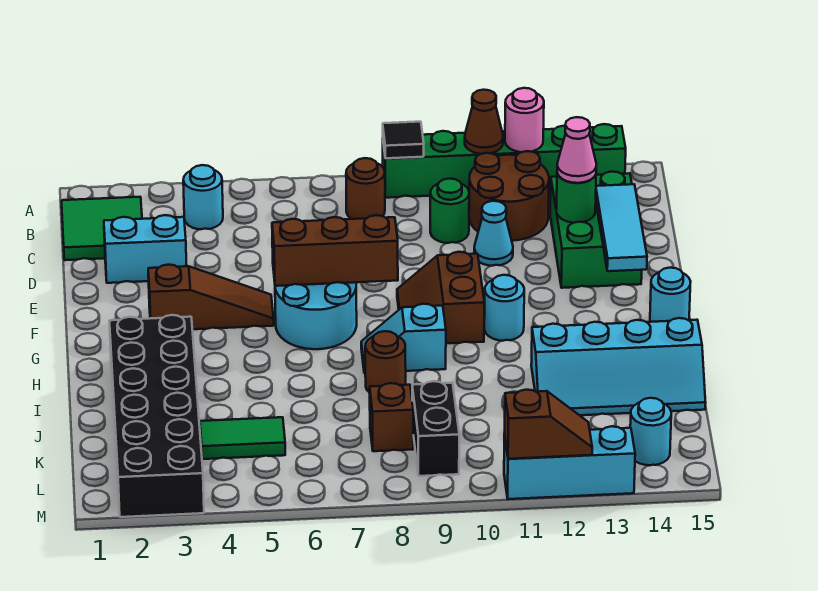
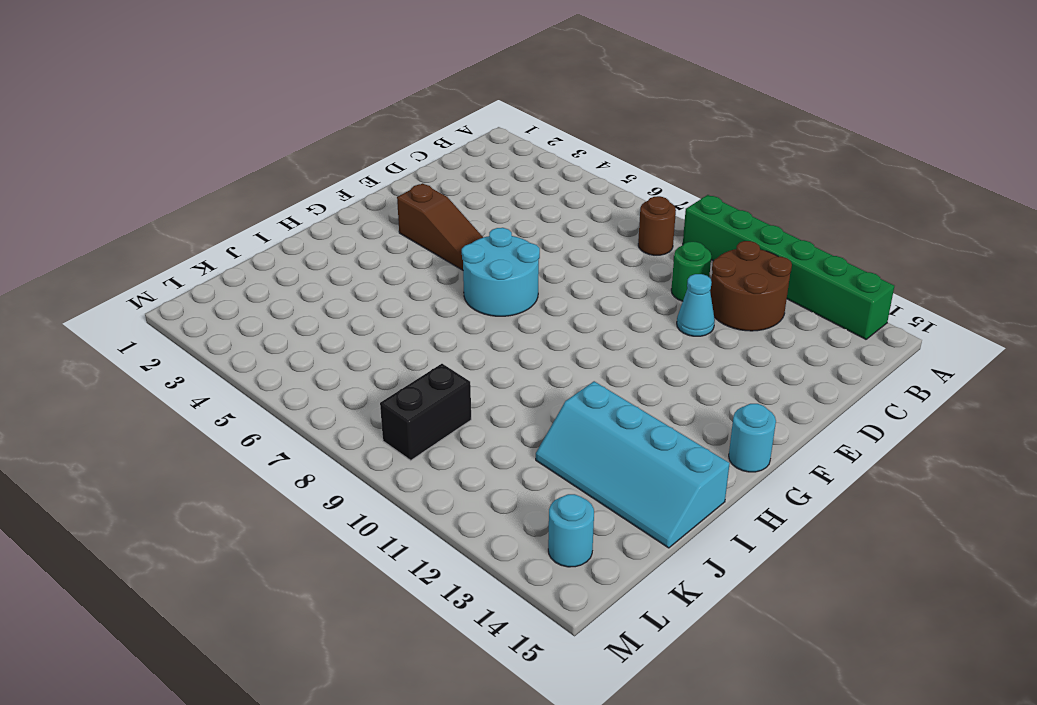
none -> green tile B1:C2 level 1
none -> cyan round brick B4 level 1
none -> green brick C13:E14 level 1
none -> cyan brick D2:D3 level 1

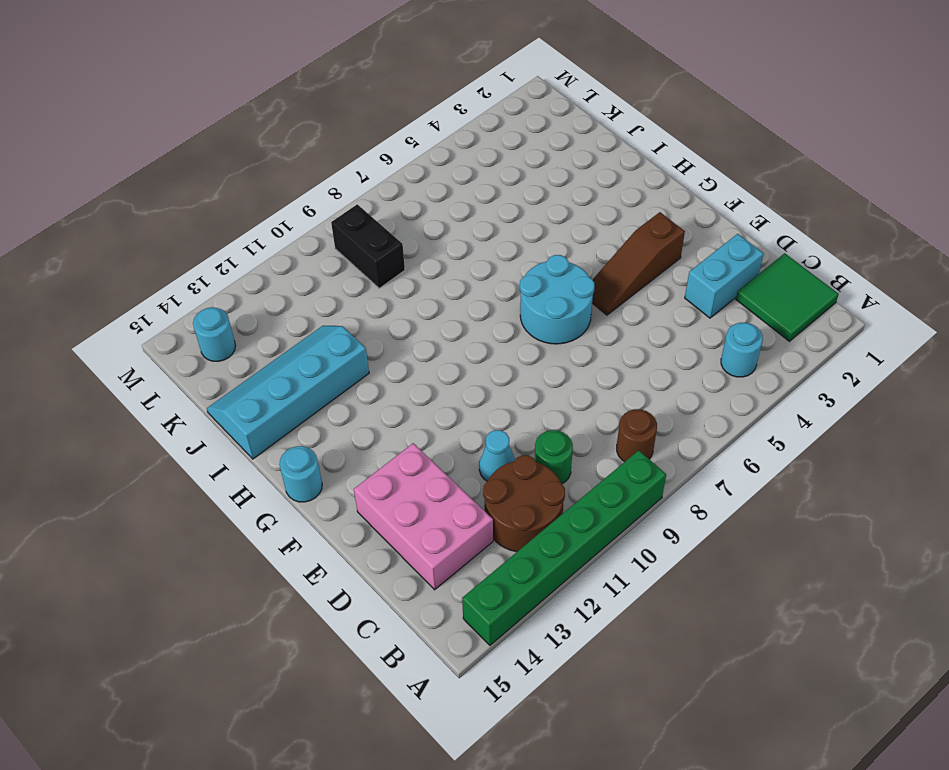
pink brick C13:E14 level 1 -> green brick C13:E14 level 1
none -> brown slope F9:G10 level 1 top 10
none -> cyan round brick G11 level 1
none -> black brick H2:M3 level 1
none -> cyan slope H8:H9 level 1 top 9

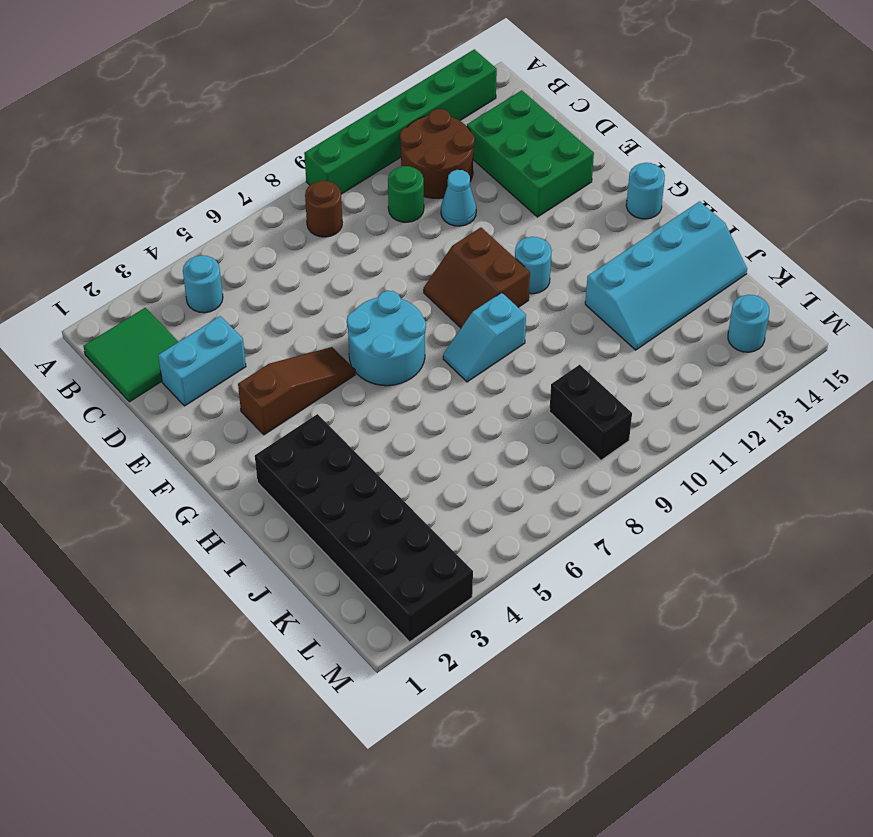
none -> brown round brick I8 level 1
none -> green tile K4:K5 level 1
none -> brown brick K8 level 1
none -> cyan brick M11:M13 level 1

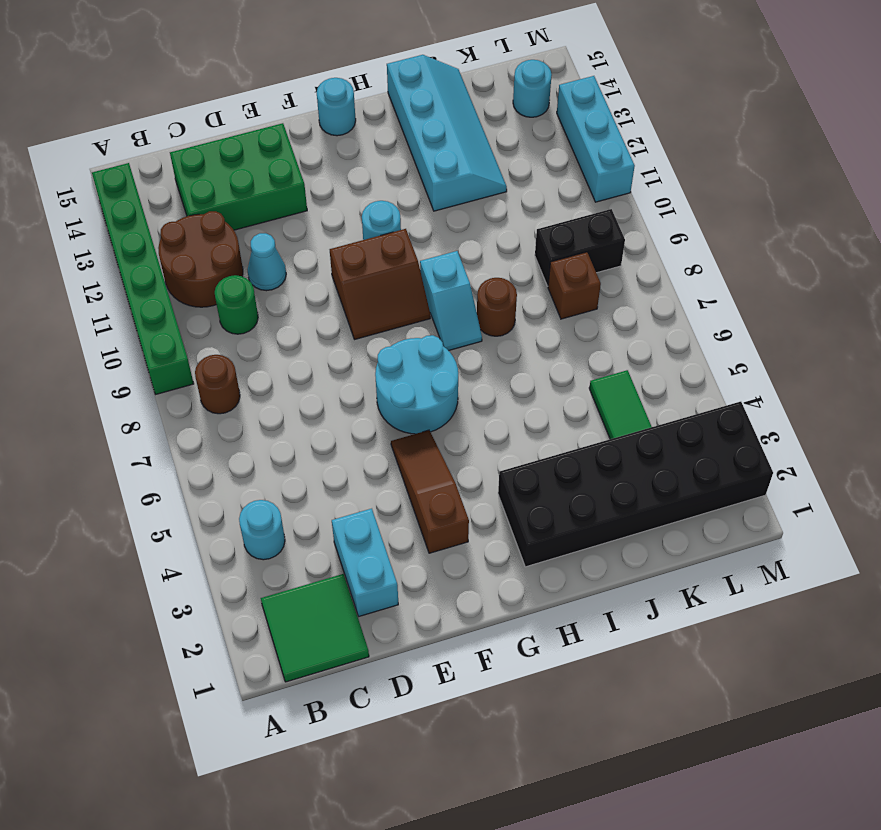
none -> black tile A9 level 2
none -> brown cone A11 level 2
none -> pink round brick A12 level 2
none -> green round brick D13 level 2

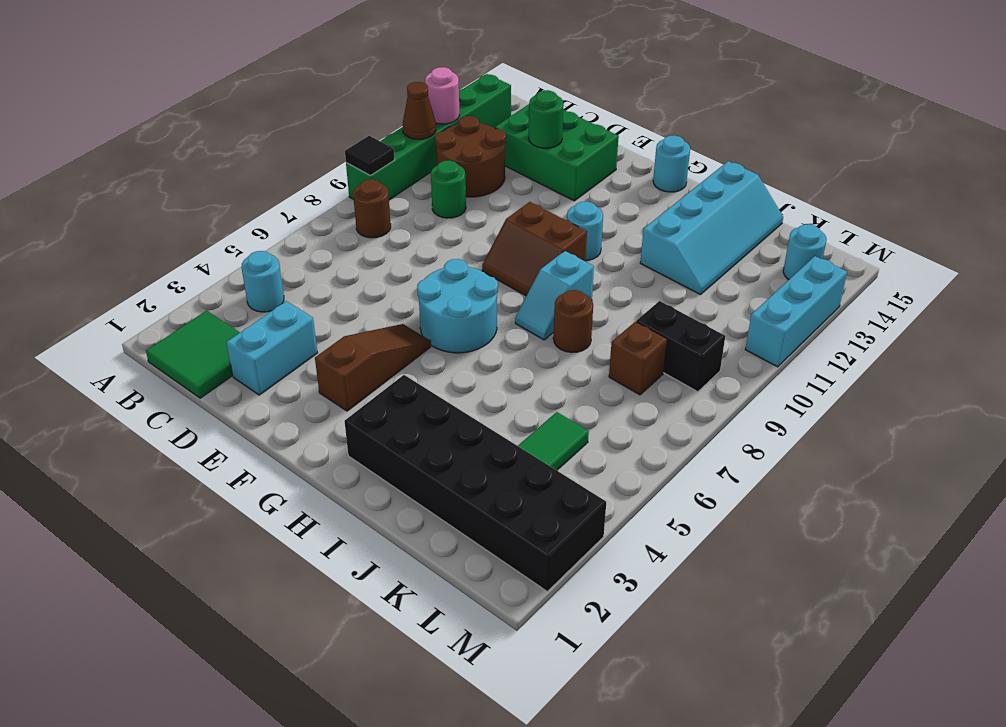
none -> cyan cone D11 level 1
none -> cyan tile D14:F14 level 2
none -> brown brick F6:F8 level 2
none -> brown slope M11:M12 level 2 top 11

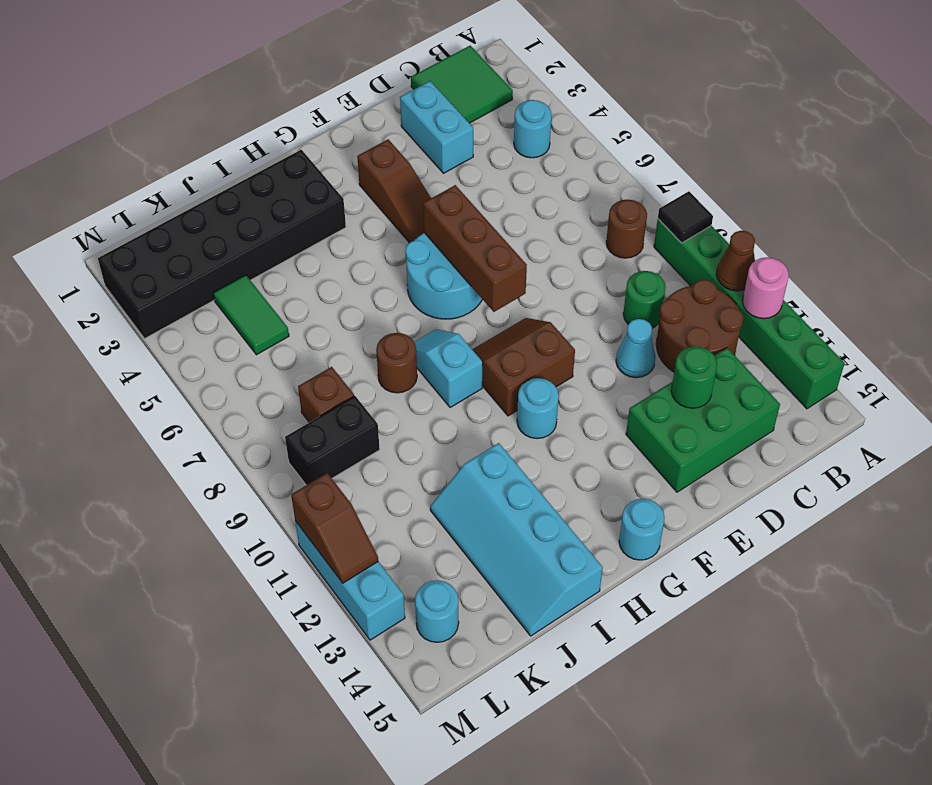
none -> cyan tile D14:F14 level 2
none -> pink cone D13 level 3

